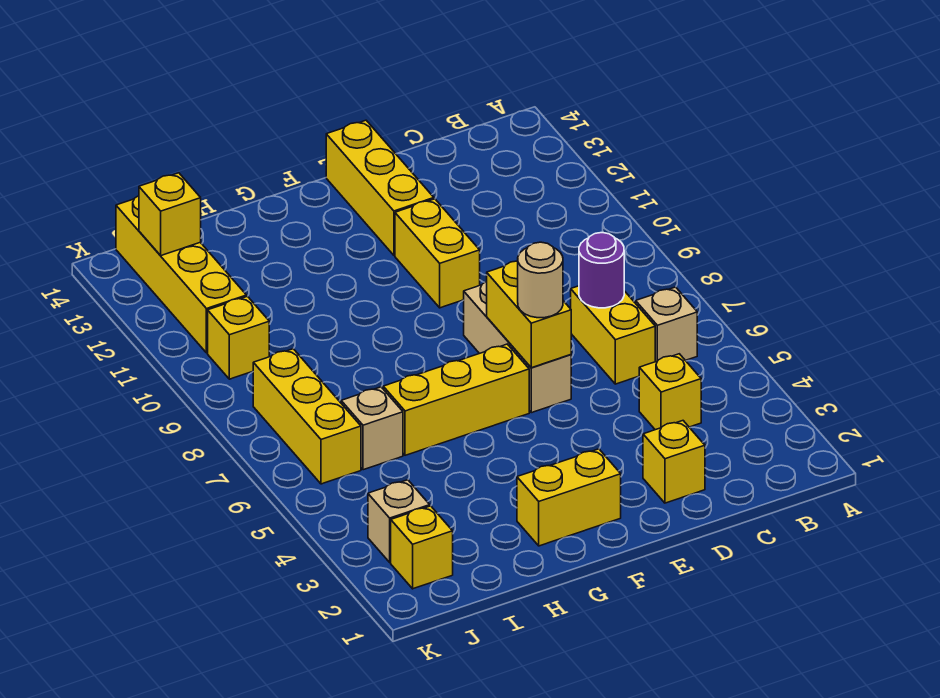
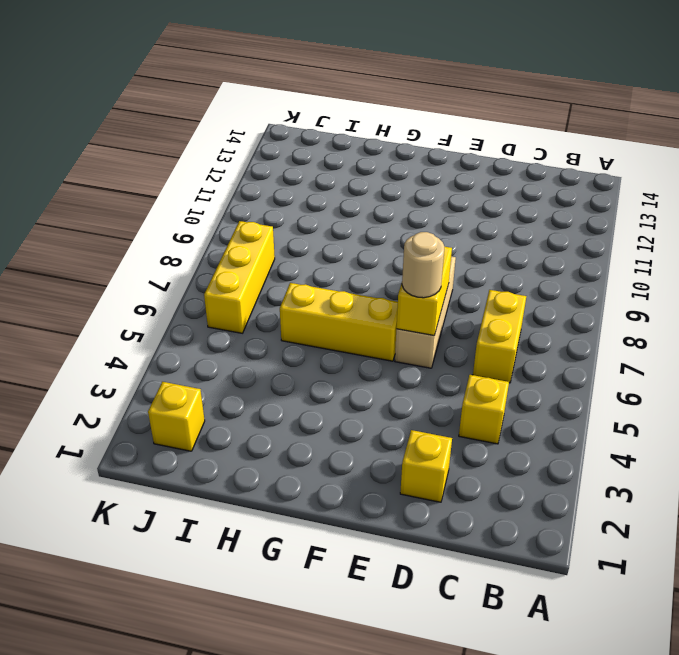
none -> tan brick B6 level 1
none -> yellow brick E10:E11 level 1
none -> yellow brick E12:E14 level 1

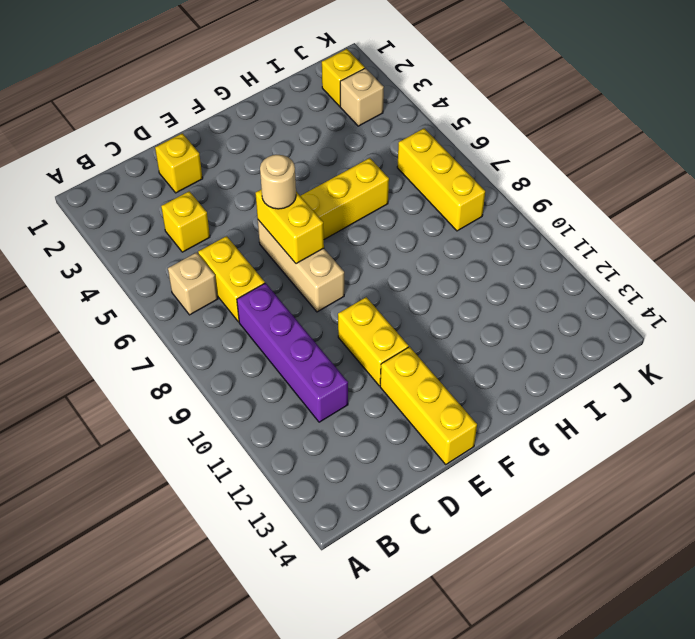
purple brick C8:C11 level 1 -> none
none -> yellow brick F2:G2 level 1
none -> tan brick I6 level 1
none -> yellow brick J10 level 1

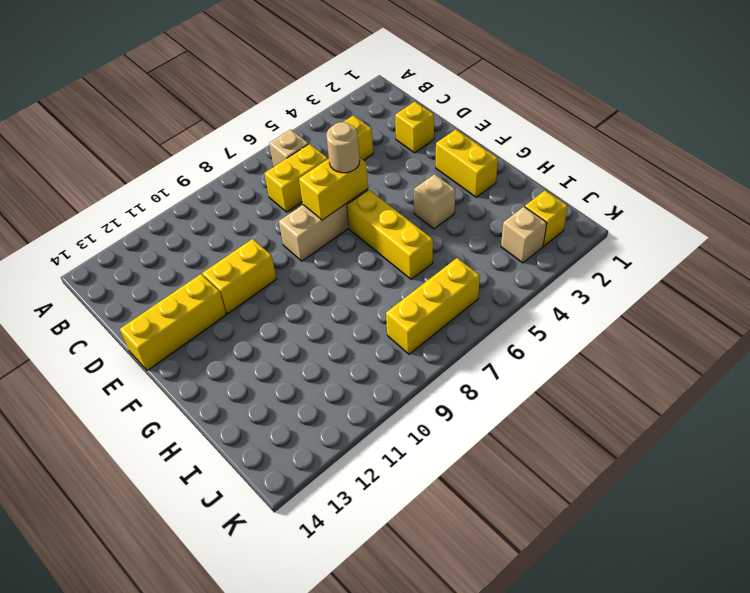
tan brick G4 level 1 -> tan brick I6 level 1
none -> yellow brick J10 level 1
none -> yellow brick J11:J14 level 1
none -> purple round brick C7 level 2

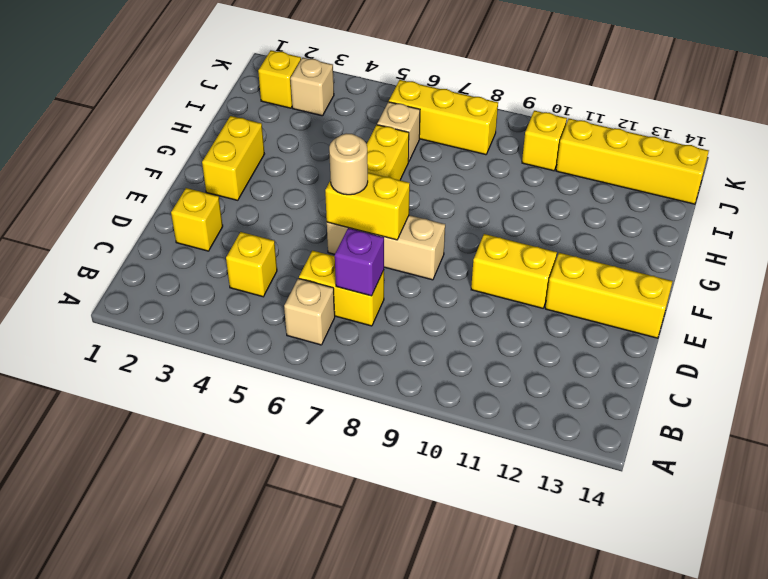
purple brick C7 level 2 -> purple round brick C7 level 2
none -> yellow brick J13 level 2

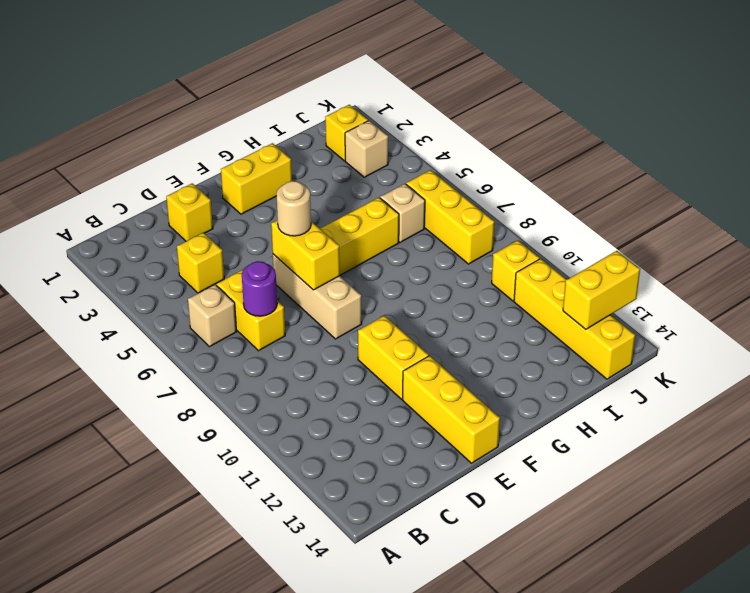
yellow brick J13:K13 level 2 -> yellow brick J13 level 2

